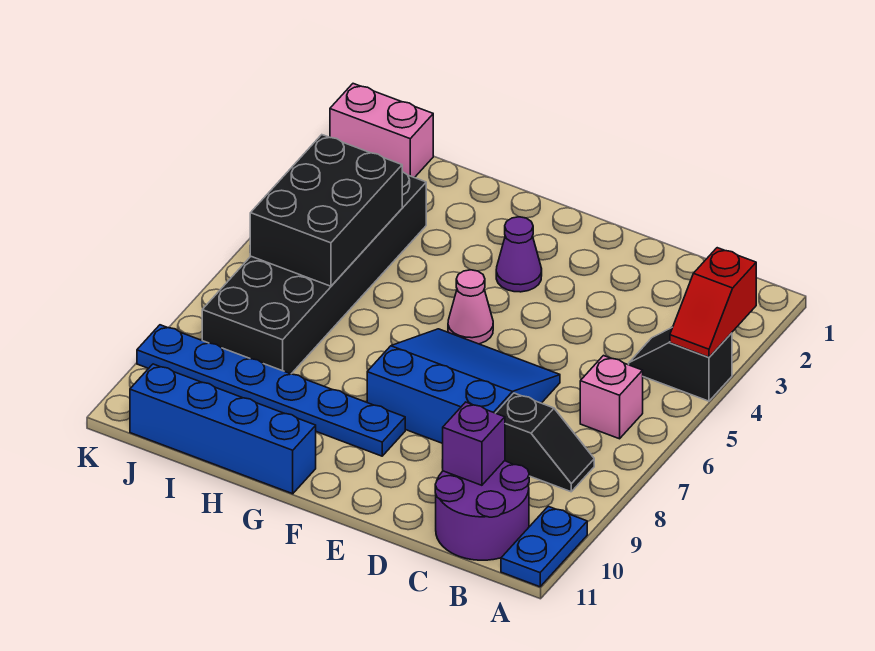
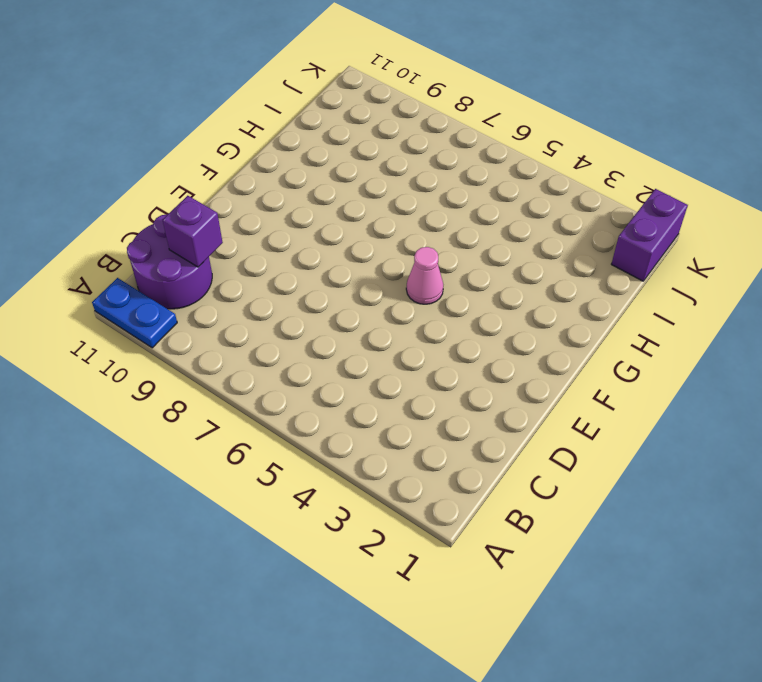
purple brick J1:K1 level 1 -> pink brick J1:K1 level 1
none -> black slope A4:B4 level 1 top A
none -> pink brick B6 level 1
none -> black slope B8:C8 level 1 top C

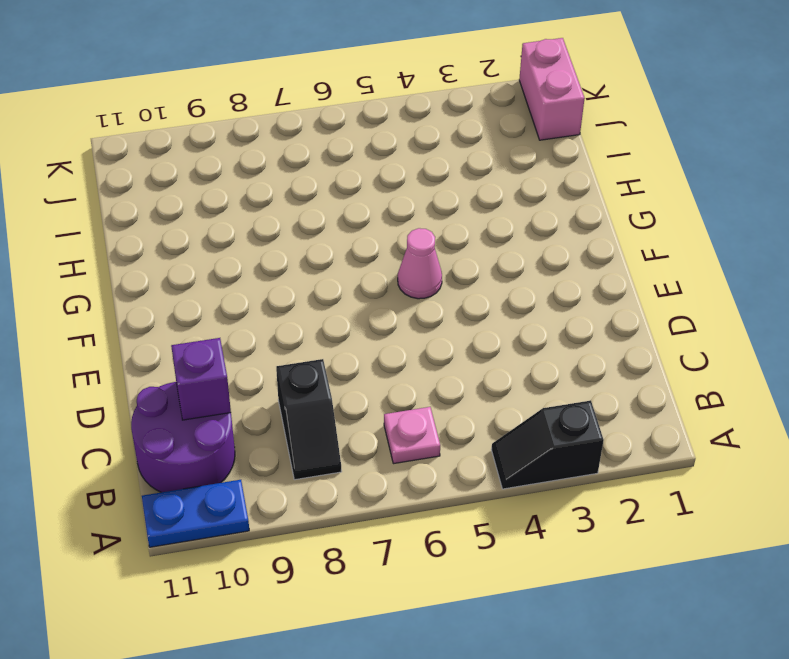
black slope A3:A4 level 1 top 3 -> black slope A4:B4 level 1 top A
pink plate B6 level 1 -> pink brick B6 level 1
none -> blue slope D6:F8 level 1 top 8
none -> purple cone F3 level 1
none -> blue plate F9:K9 level 1

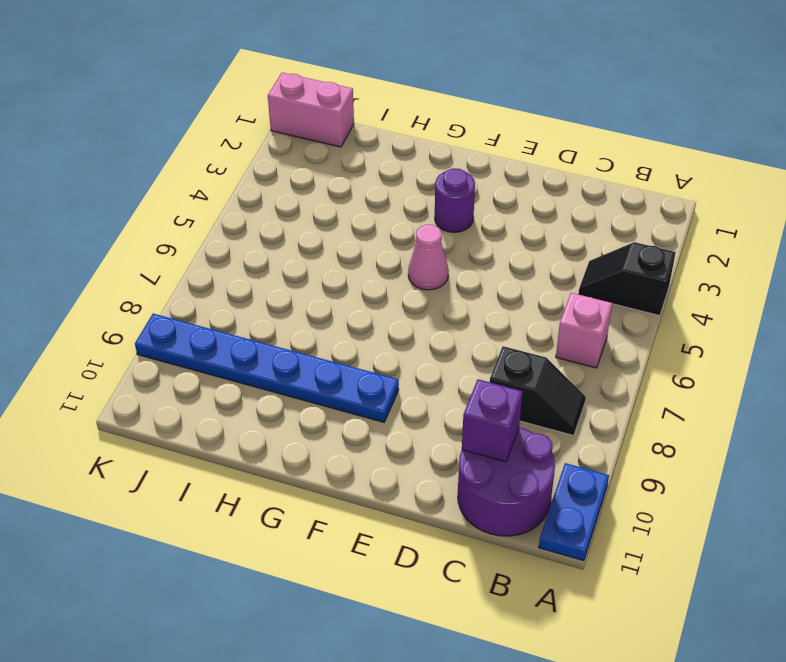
purple round brick F3 level 1 -> purple cone F3 level 1
none -> blue slope D6:F8 level 1 top 8
none -> blue brick G11:J11 level 1
none -> black brick I3:J8 level 1

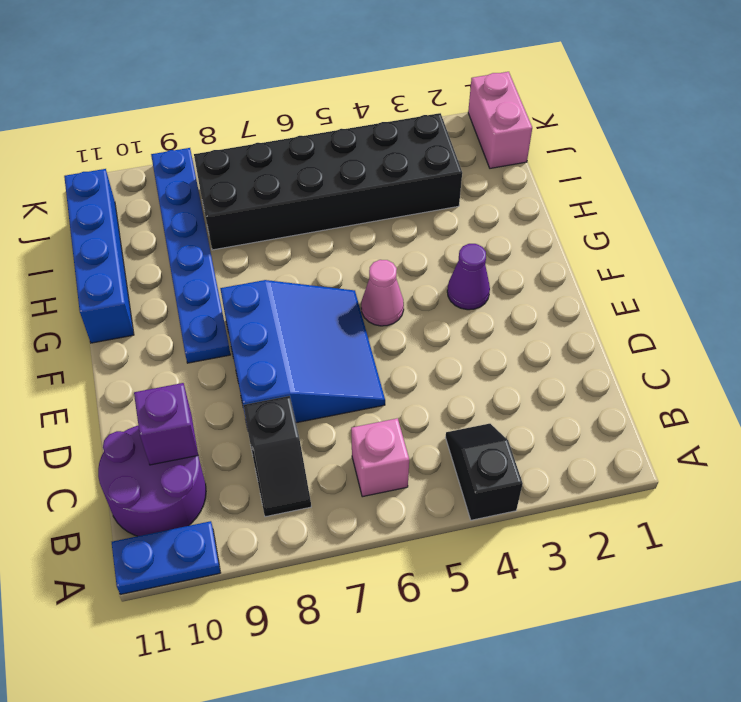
none -> red slope A3:A4 level 2 top 3
none -> black brick I4:J6 level 2

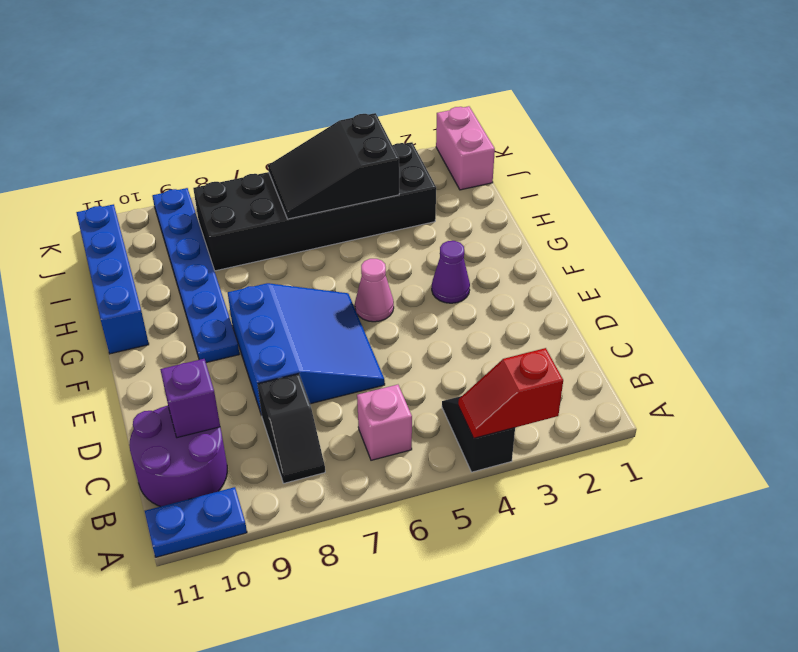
black slope I4:J6 level 2 top 4 -> black brick I4:J6 level 2

